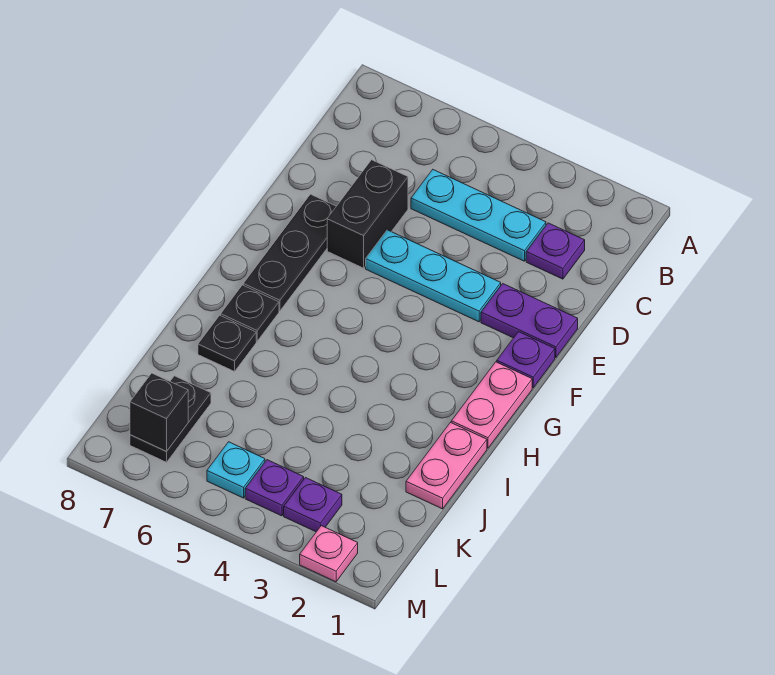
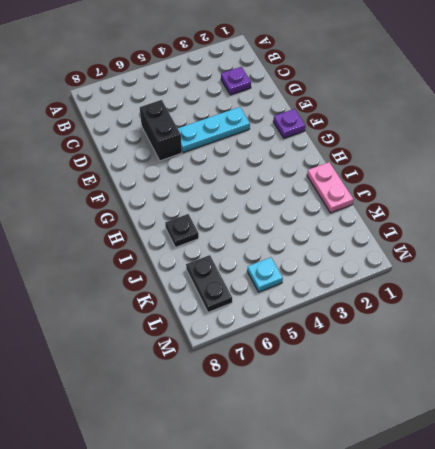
none -> cyan plate C3:C5 level 1
none -> purple plate E1:E2 level 1
none -> black plate E7:G7 level 1

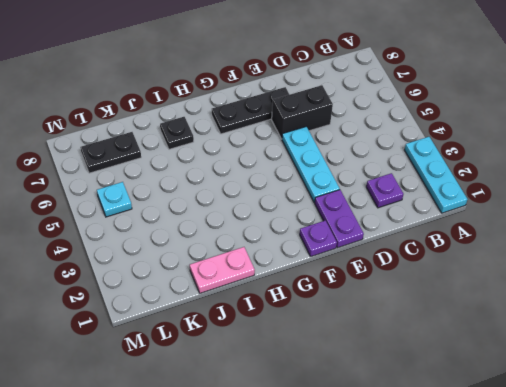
cyan plate A1:A3 level 1 -> cyan plate C3:C5 level 1
none -> pink plate G1:H1 level 1
none -> black plate H7 level 1
none -> purple plate L3 level 1

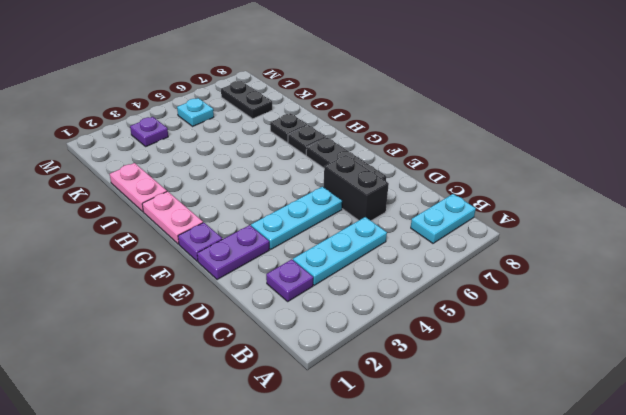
cyan plate B7:B8 level 1 -> none
none -> purple plate L4 level 1
none -> pink plate M2 level 1
none -> black brick L7 level 2

